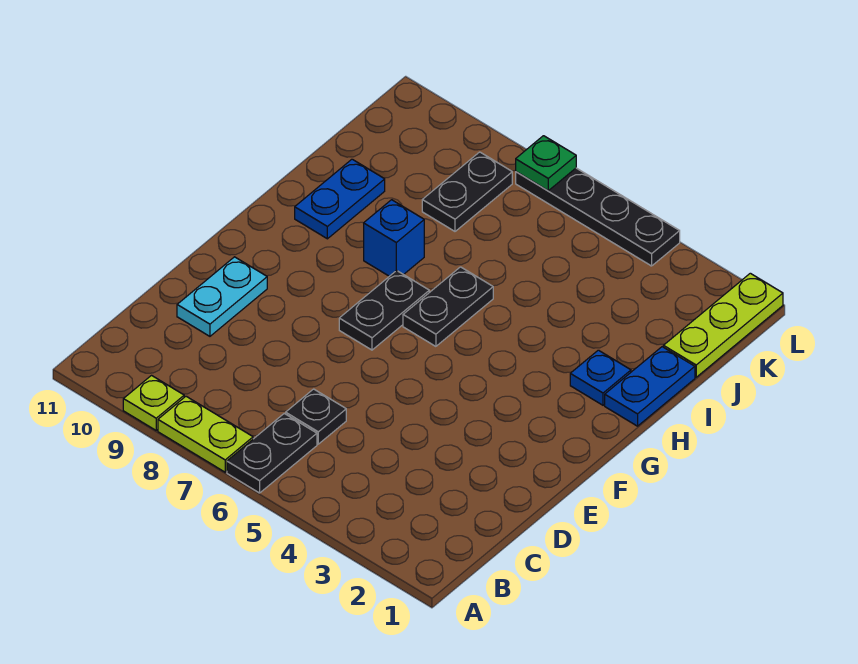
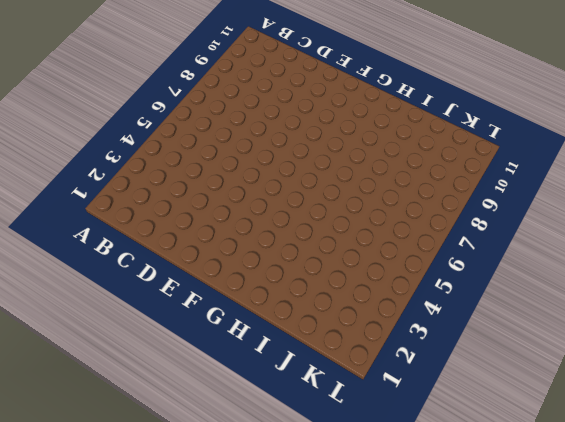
none -> black plate A6:B6 level 1
none -> lime plate A7:A8 level 1
none -> lime plate A9 level 1

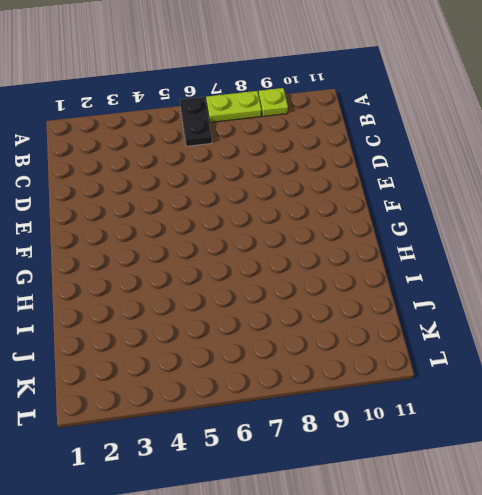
none -> black plate C6 level 1
none -> cyan plate D10:E10 level 1
none -> black plate F7:G7 level 1

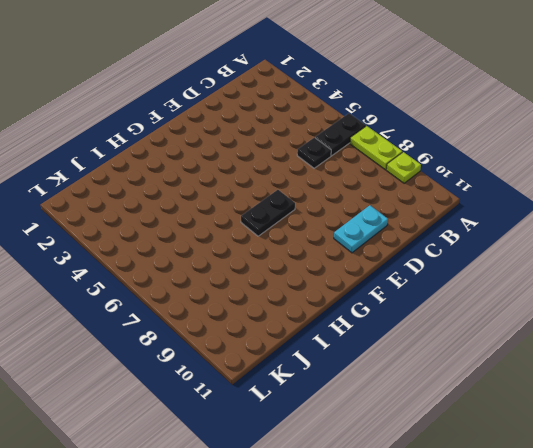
none -> black plate G6:H6 level 1
none -> blue plate H1:I1 level 1
none -> blue plate H2 level 1

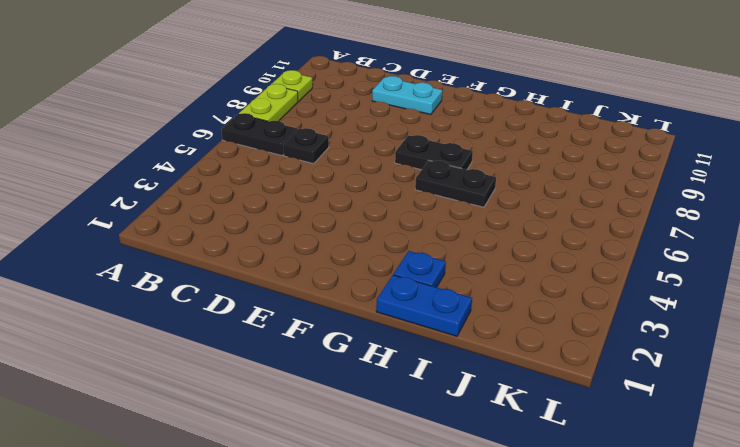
none -> blue brick H8 level 1
none -> blue plate H10:I10 level 1
none -> lime plate J1:L1 level 1

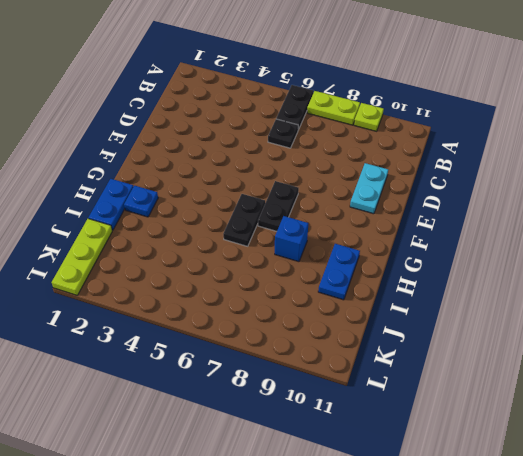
none -> black plate J8:K8 level 1
none -> black plate L4:L7 level 1
none -> green plate L7 level 2

